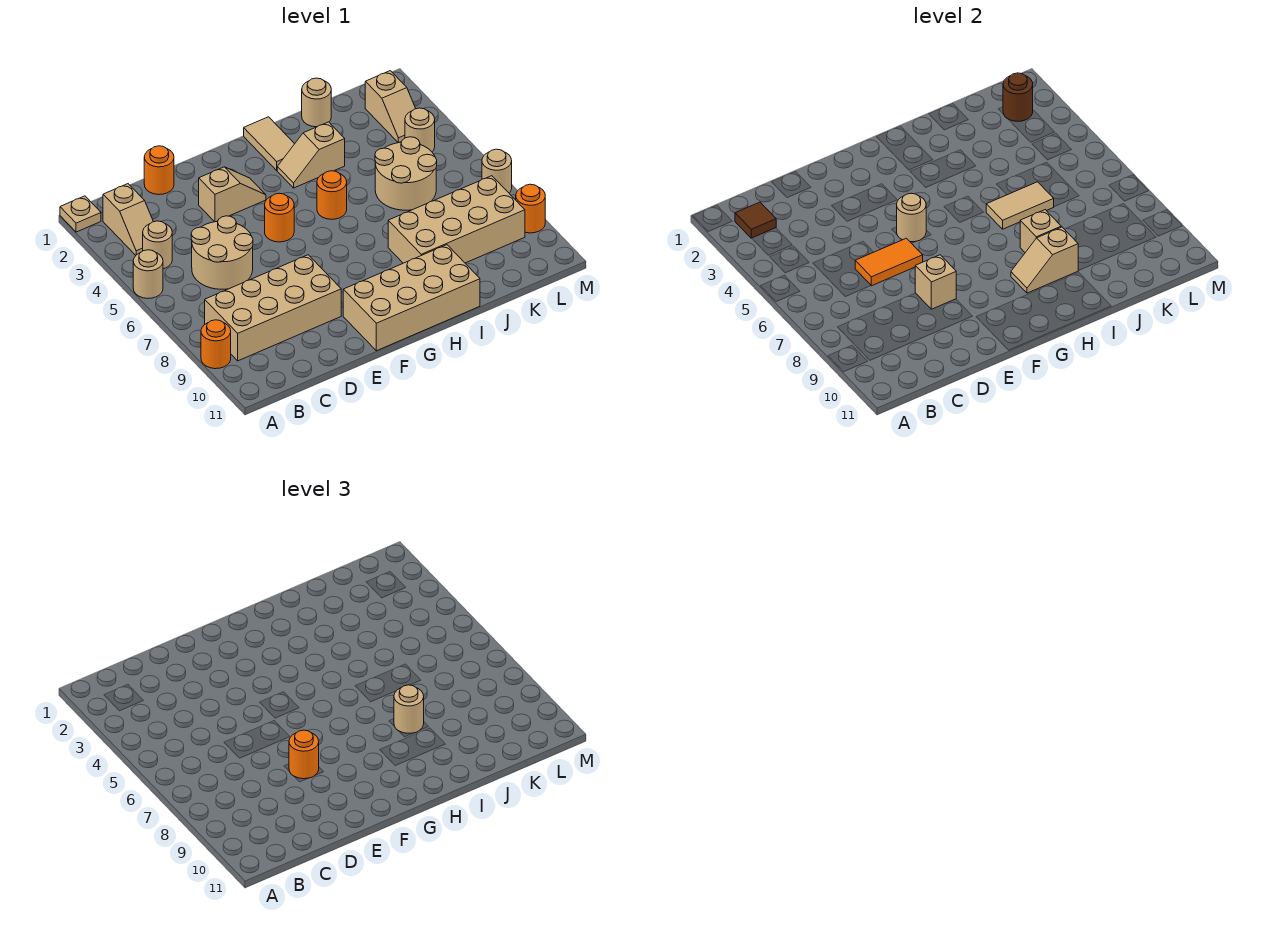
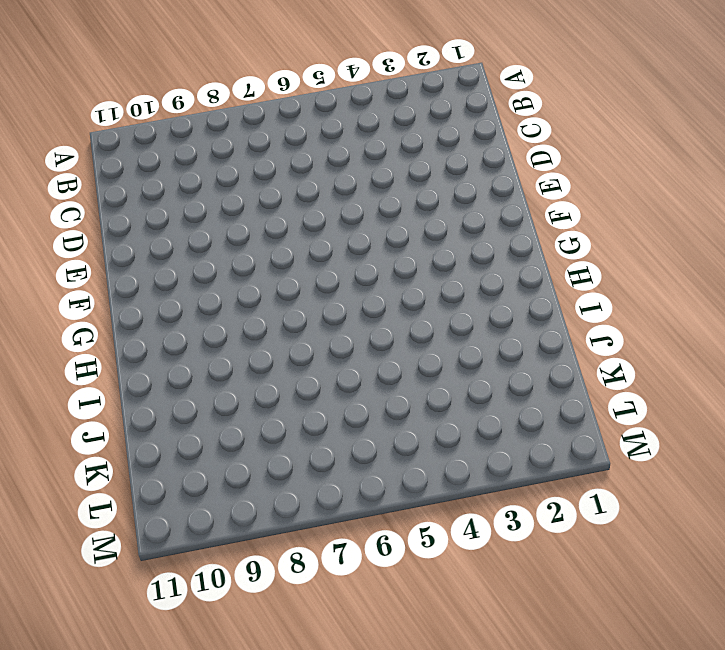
none -> tan plate A1 level 1
none -> tan round brick A5 level 1
none -> orange round brick A9 level 1
none -> tan slope B2:B3 level 1 top 2

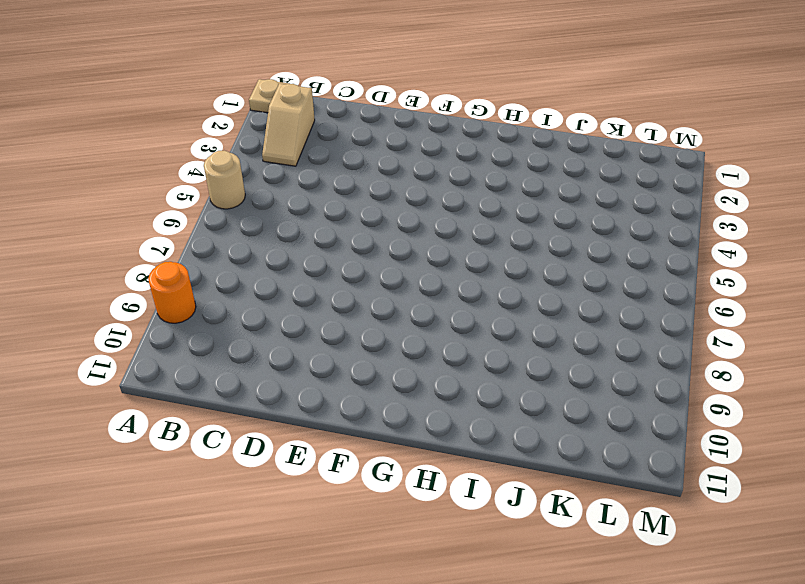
none -> tan round brick B4 level 1
none -> tan brick B8:E9 level 1
none -> tan round brick C5:D6 level 1
none -> orange round brick D1 level 1

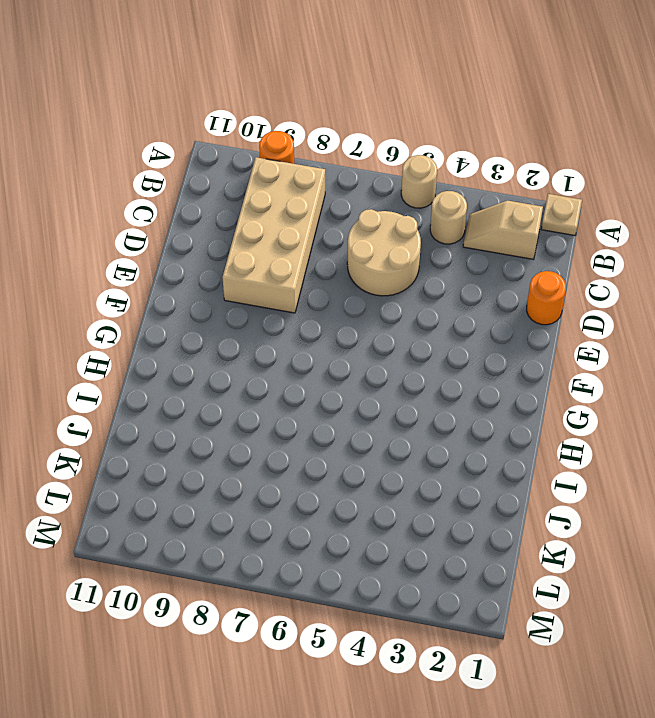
none -> tan slope E3:F3 level 1 top E
none -> orange round brick F5 level 1
none -> tan brick F10:I11 level 1
none -> tan tile H1:H2 level 1

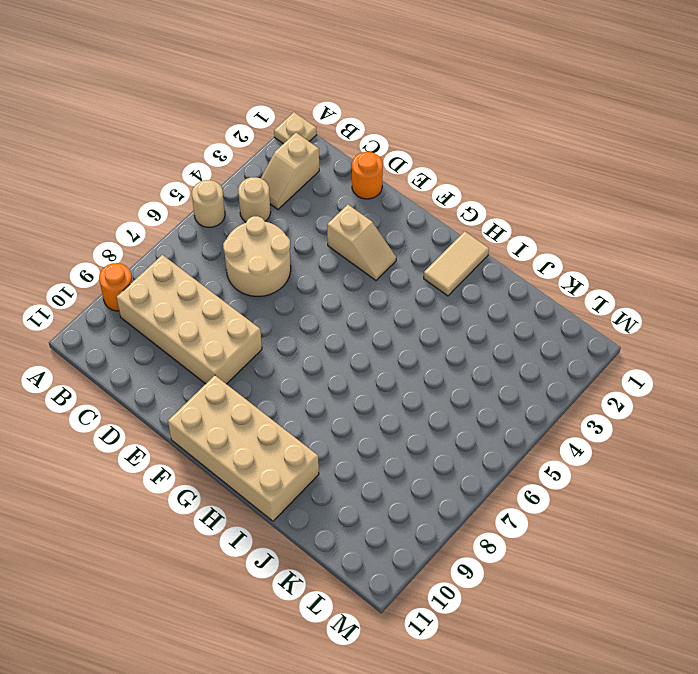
none -> orange round brick F5 level 1
none -> tan slope H3:I3 level 1 top I
none -> orange round brick H5 level 1
none -> tan brick I8:L9 level 1

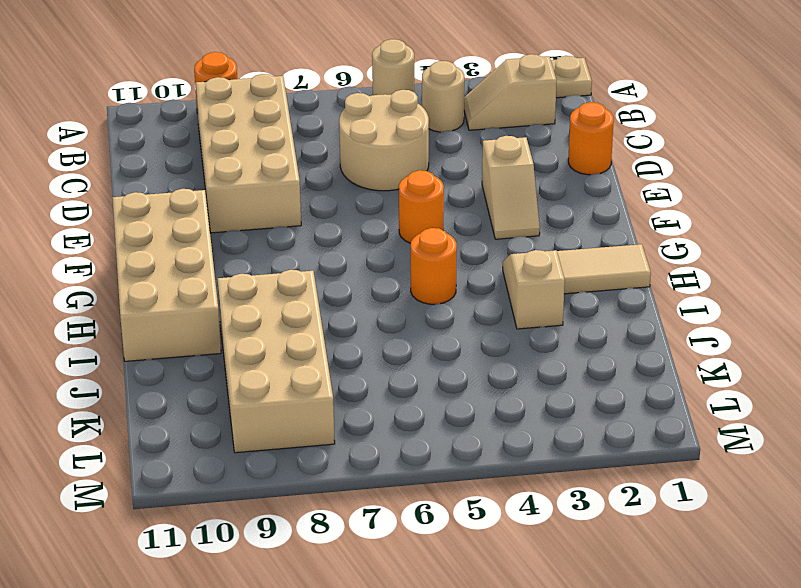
none -> tan round brick J1 level 1
none -> tan round brick J5:K6 level 1
none -> tan slope L2:L3 level 1 top 2
none -> tan round brick L4 level 1

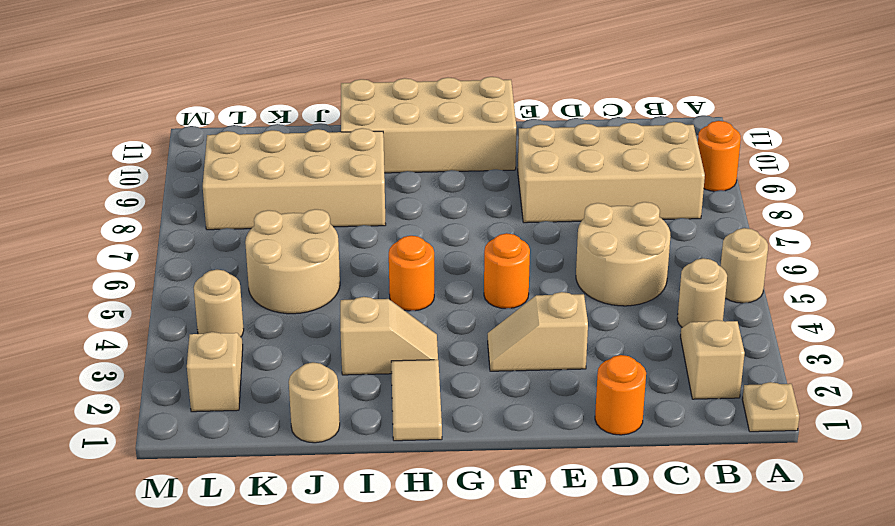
none -> tan round brick M7 level 1
none -> orange round brick M9 level 1
none -> brown tile B2 level 2
none -> orange tile D6:E6 level 2

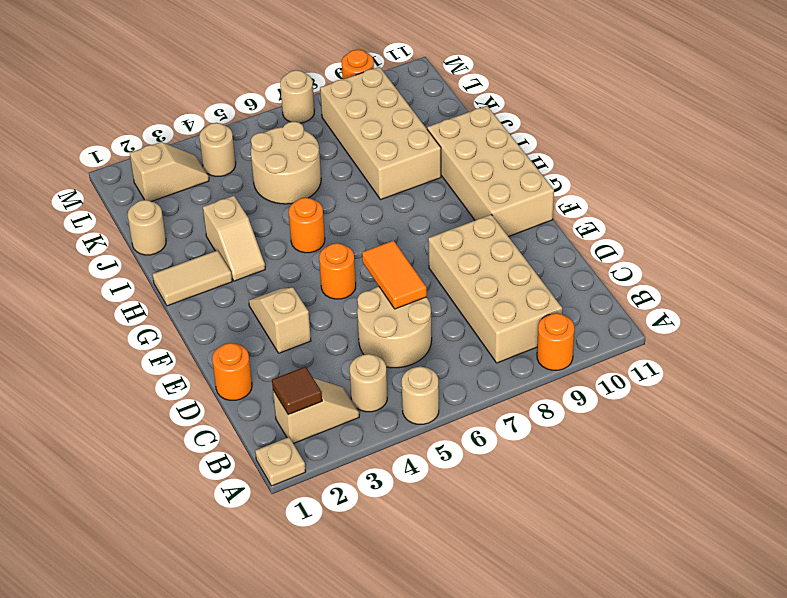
none -> tan brick E8 level 2
none -> tan round brick F5 level 2
none -> tan slope H9:I9 level 2 top I
none -> tan tile I6:J6 level 2

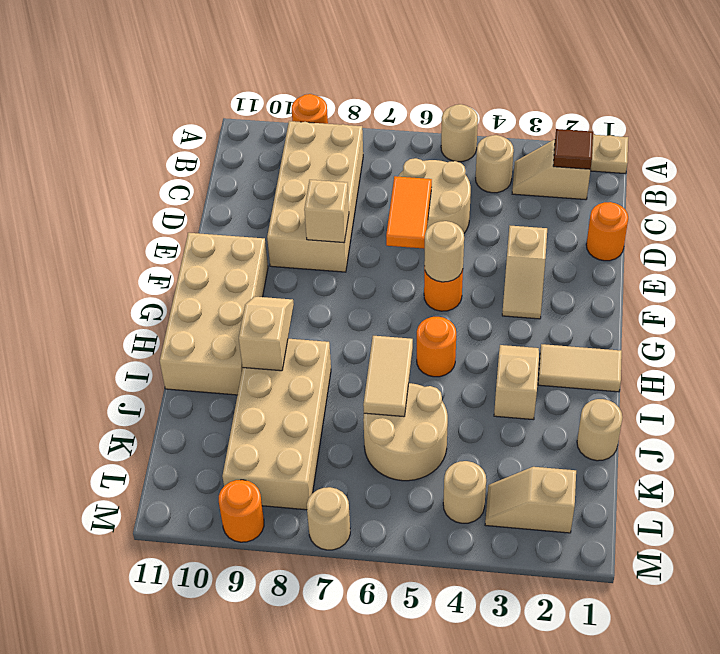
none -> tan brick I8 level 2
none -> brown round brick L2 level 2
none -> orange round brick E8 level 3
none -> tan round brick I8 level 3

